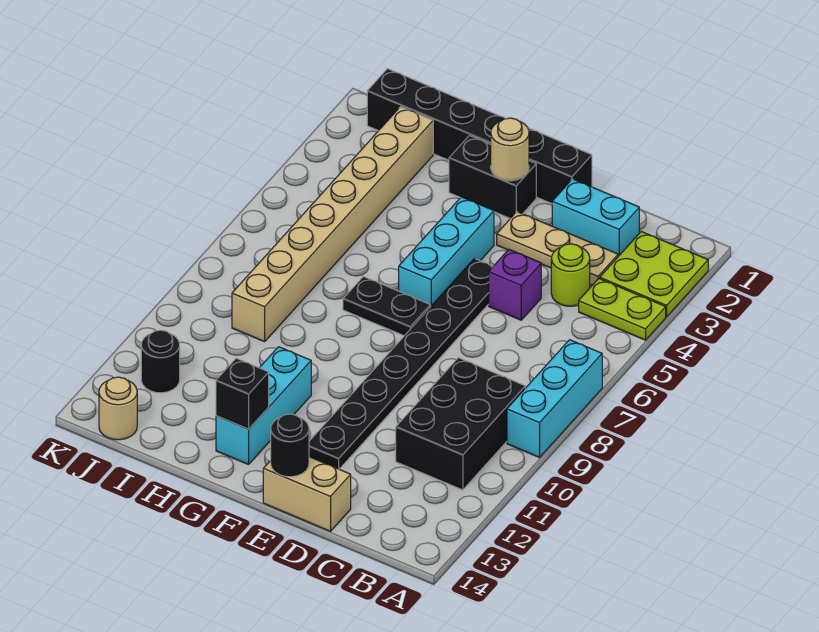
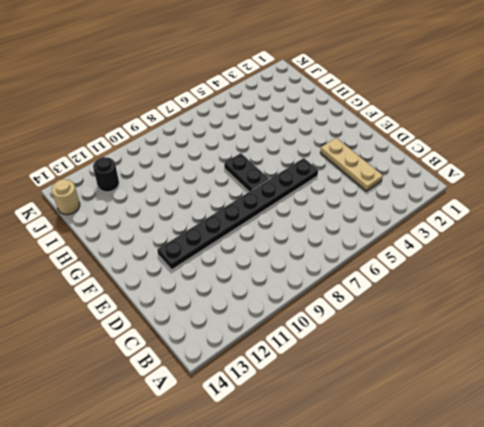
none -> lime plate A2:B3 level 1
none -> lime plate A4:B4 level 1
none -> cyan brick A7:A9 level 1

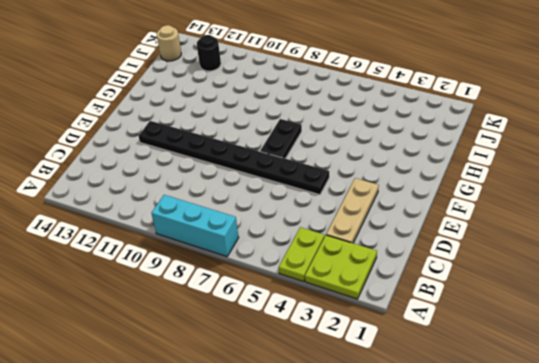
none -> black brick B9:C11 level 1
none -> cyan brick C2:D2 level 1
none -> lime round brick C4 level 1

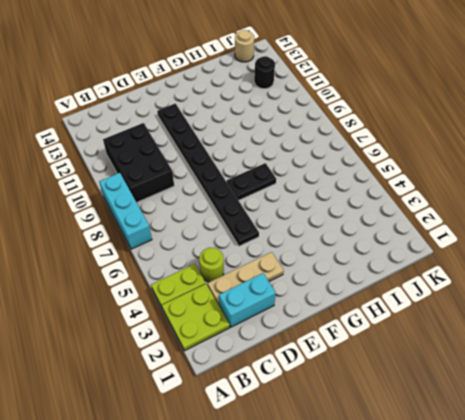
none -> purple brick D5 level 1
none -> tan brick D14:E14 level 1
none -> black brick E1:J1 level 1

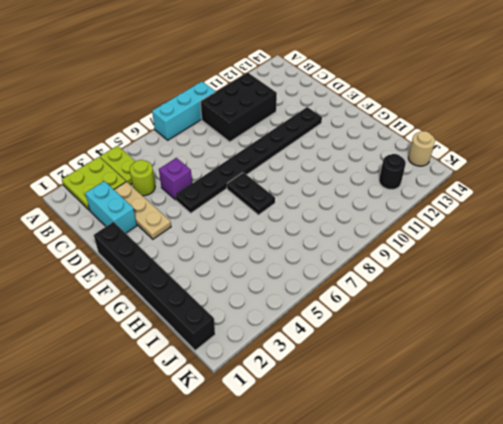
none -> tan brick D14:E14 level 1
none -> black brick F2:G2 level 1
none -> cyan brick F4:F6 level 1

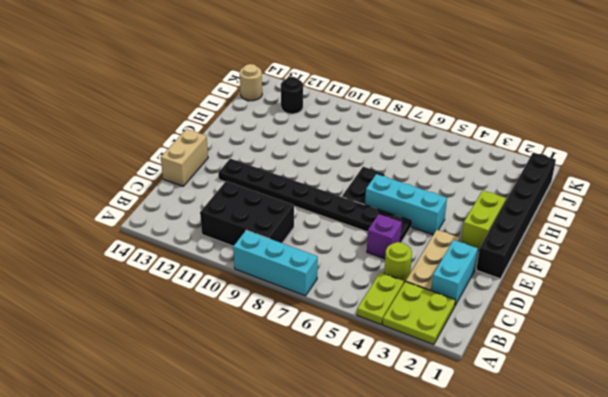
lime brick F2:G2 level 1 -> black brick F2:G2 level 1
none -> cyan brick G11:G13 level 1
none -> tan brick I2:I9 level 1
none -> black round brick E14 level 2

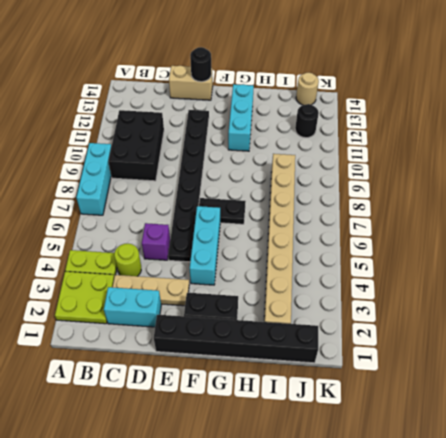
none -> tan round brick F2 level 2
none -> black brick G13 level 2

